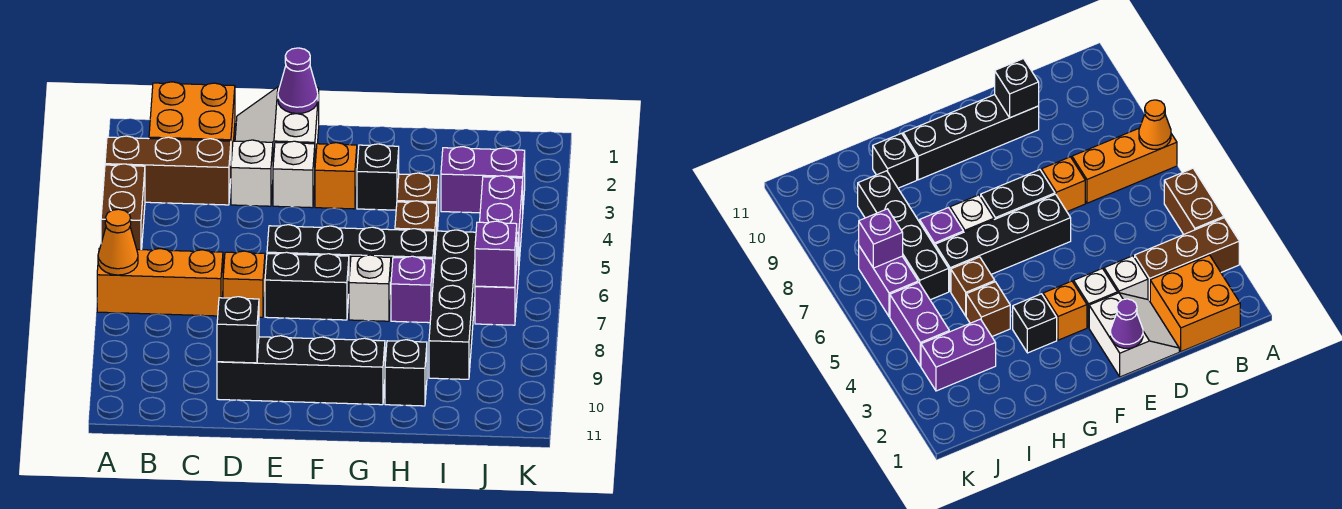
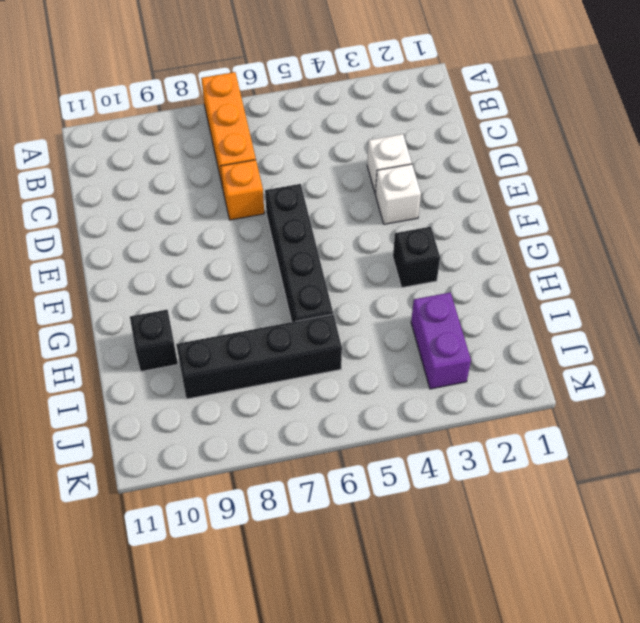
none -> brown brick A3:C3 level 1
none -> brown brick A4:A5 level 1
none -> orange brick B1:C2 level 1

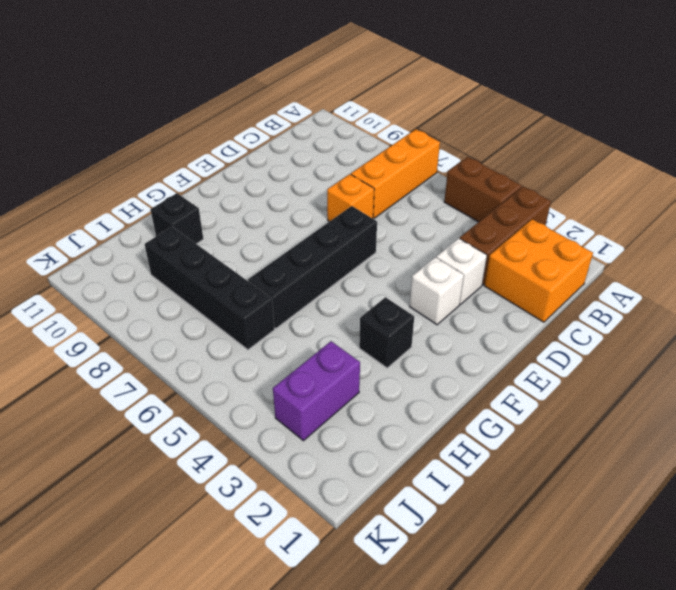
none -> white slope D1:E2 level 1 top E
none -> black brick D10:G10 level 1
none -> black brick E7:F7 level 1

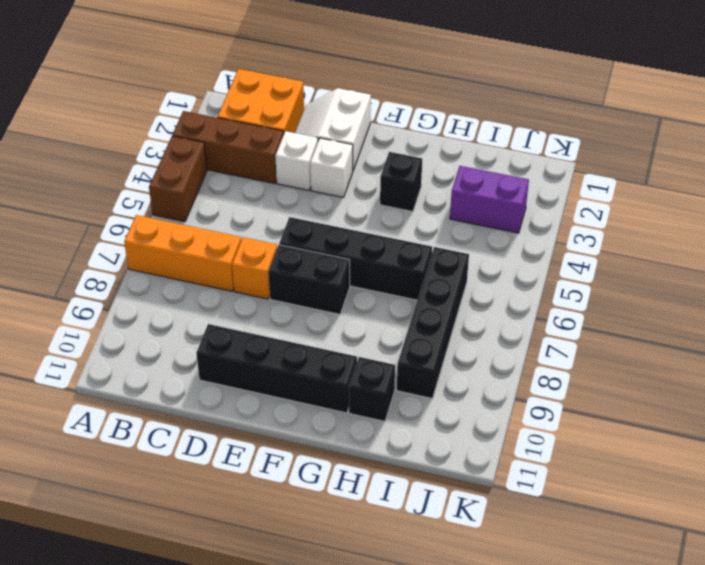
none -> orange brick F3 level 1
none -> white brick G7 level 1
none -> brown brick H4 level 1

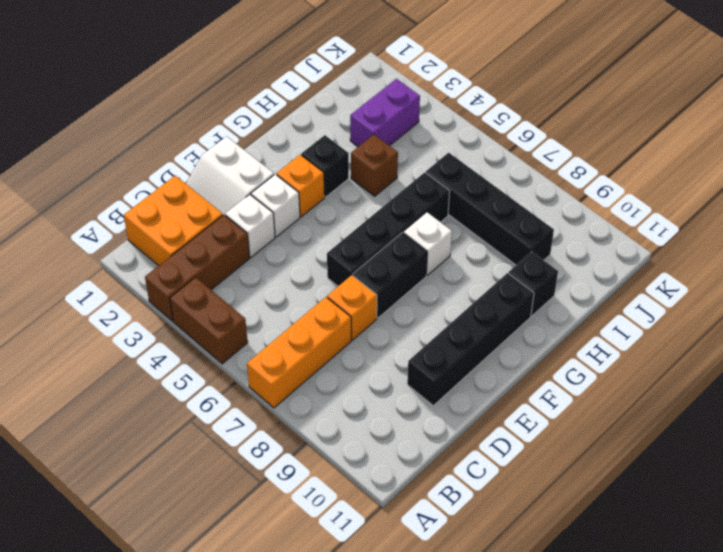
none -> brown brick H5 level 1
none -> purple brick H7 level 1
none -> purple brick J4:J5 level 1

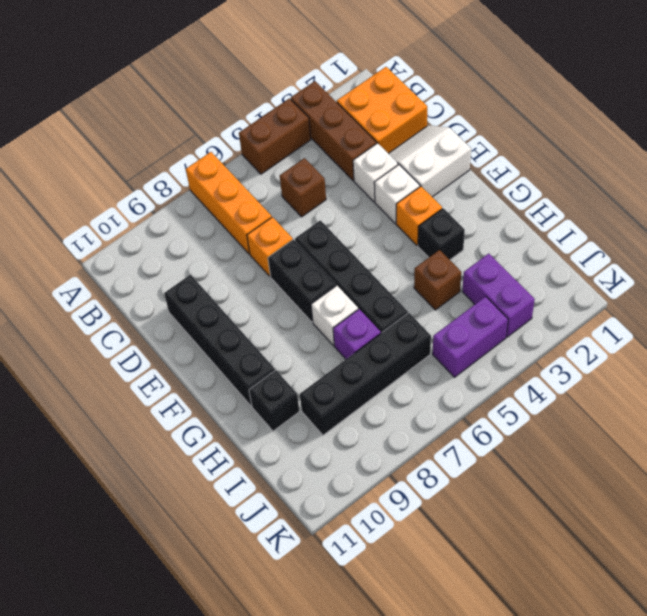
brown brick C5 level 1 -> brown brick H5 level 1
none -> purple brick J6:J7 level 1
none -> orange cone A7 level 2
none -> black brick D10 level 2

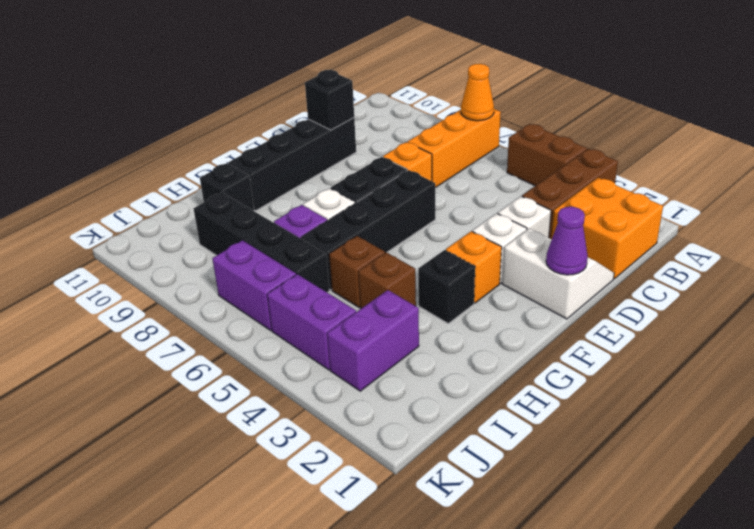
none -> purple brick J7 level 2

